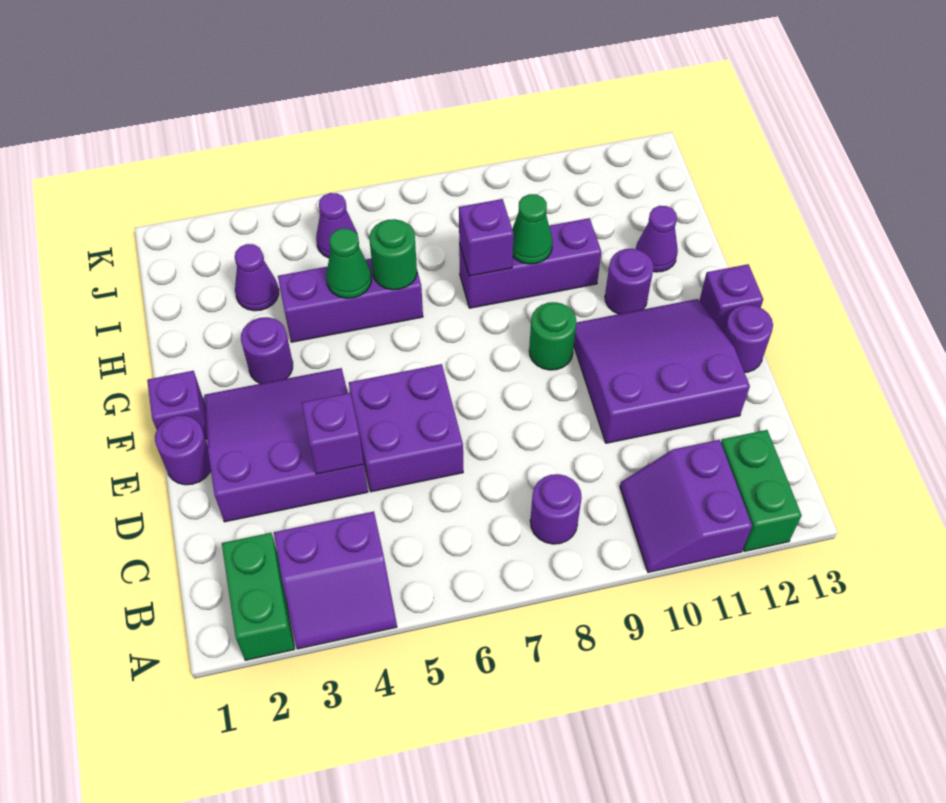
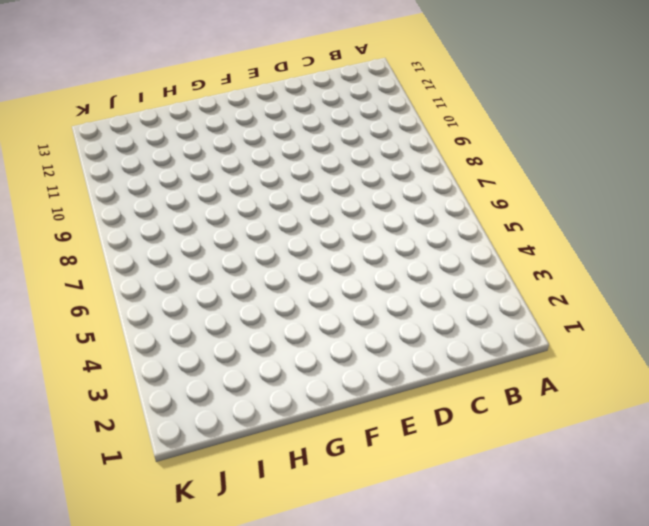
none -> green brick A2:B2 level 1
none -> purple slope A3:B4 level 1 top B
none -> purple slope A10:B11 level 1 top 11

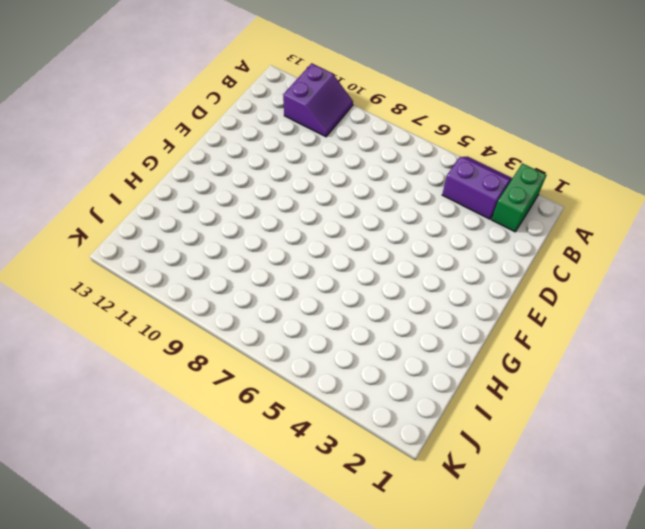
none -> green brick A12:B12 level 1
none -> purple round brick B8 level 1
none -> purple slope D2:F4 level 1 top D

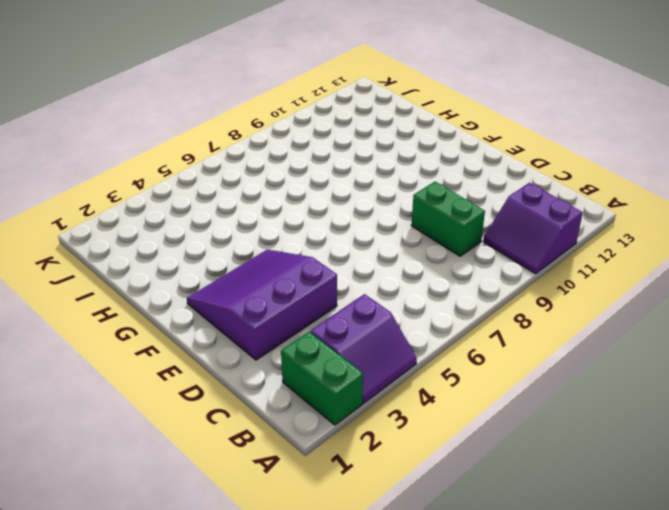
green brick C9:D9 level 1 -> green brick A12:B12 level 1
none -> purple round brick B8 level 1
none -> purple brick D5:E6 level 1
none -> purple slope D10:F12 level 1 top D

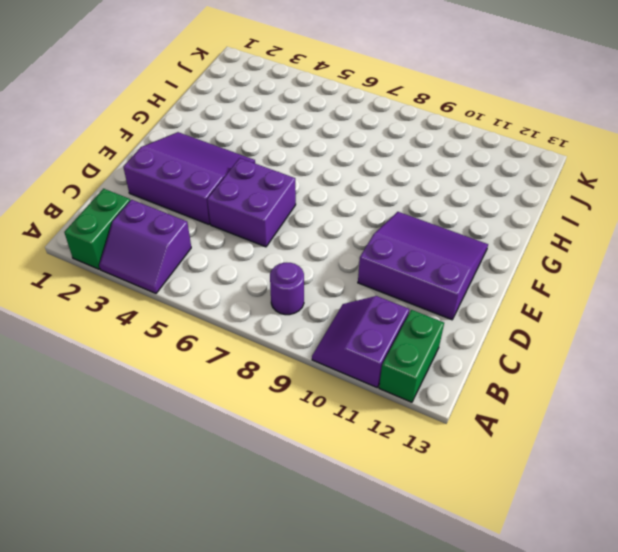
none -> purple round brick E1 level 1
none -> purple round brick E13 level 1
none -> purple brick F1 level 1

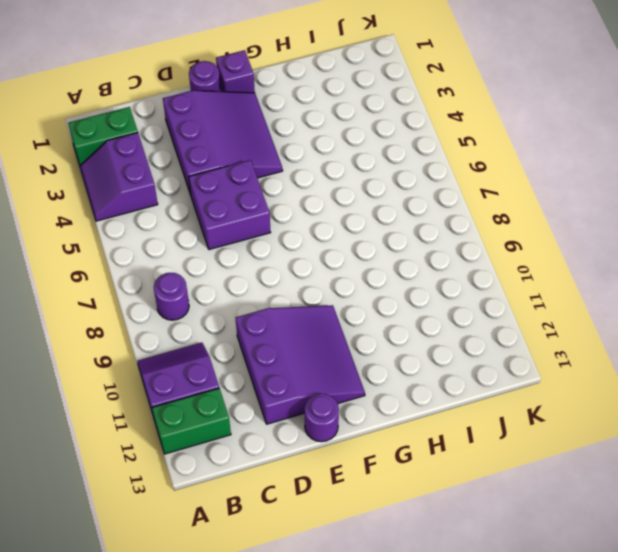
none -> green round brick F9 level 1
none -> purple brick F13 level 1
none -> purple round brick G3 level 1

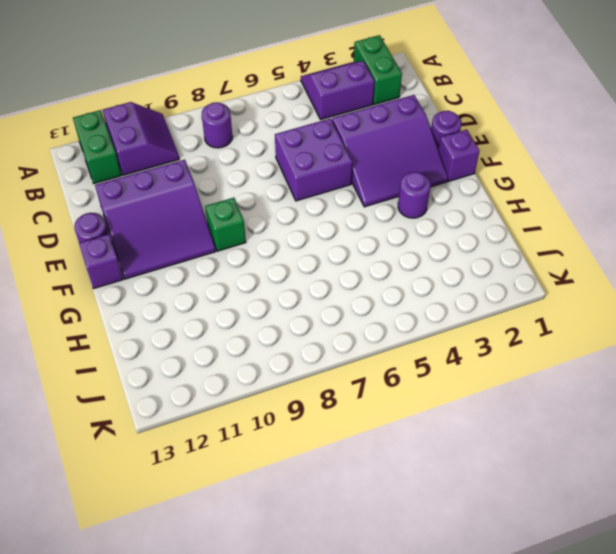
green brick F9 level 1 -> green round brick F9 level 1
none -> purple round brick G11 level 1
none -> purple brick H4:H6 level 1
none -> purple brick H8:H10 level 1

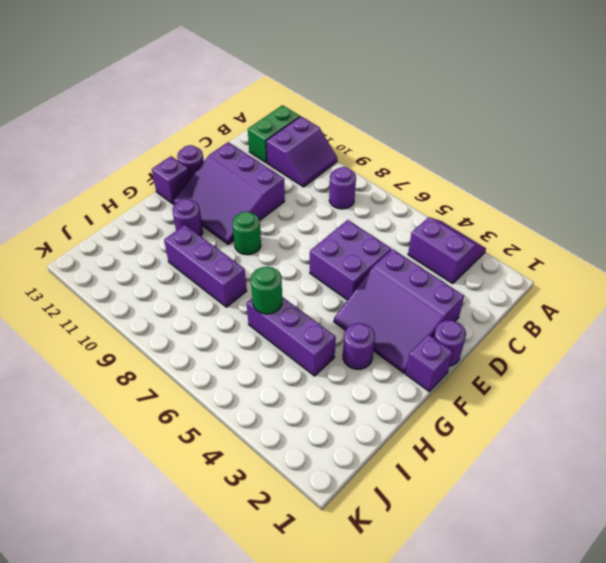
none -> green brick A2:B2 level 1
none -> purple cone H12 level 1
none -> purple cone I3 level 1

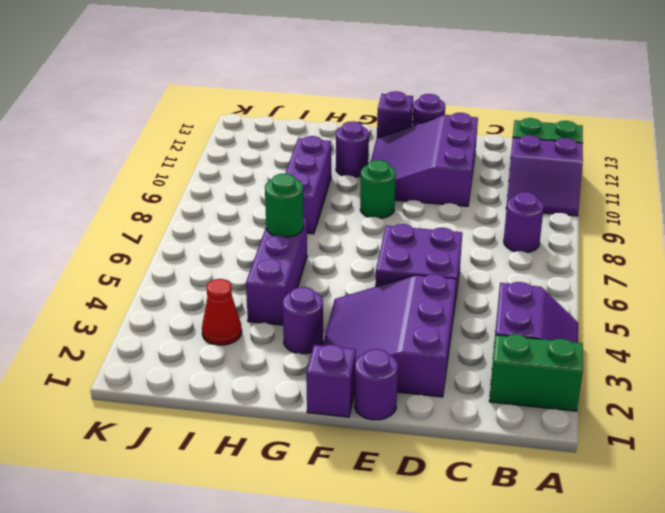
red cone I3 level 1 -> purple cone I3 level 1
none -> purple cone H12 level 1
none -> purple cone J5 level 1
none -> purple brick D4 level 2

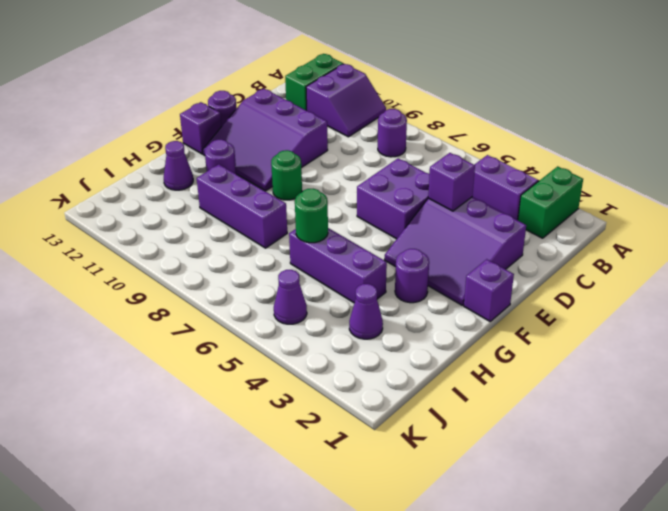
none -> purple round brick E1 level 1
none -> green cone H5 level 2
none -> purple brick H8 level 2

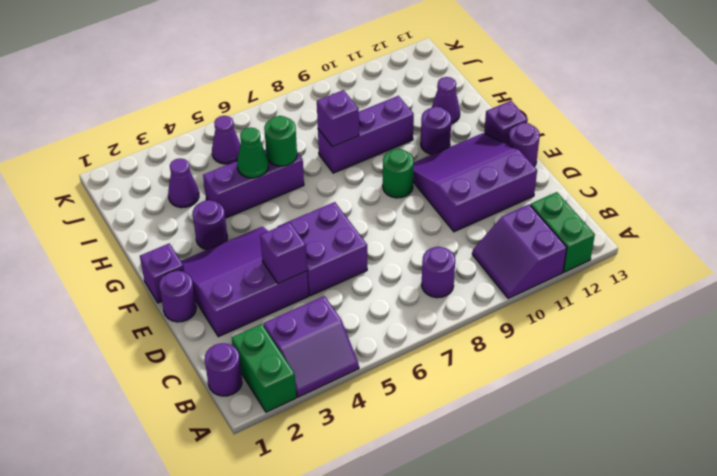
purple round brick B1 level 1 -> none
none -> green cone H9 level 2

